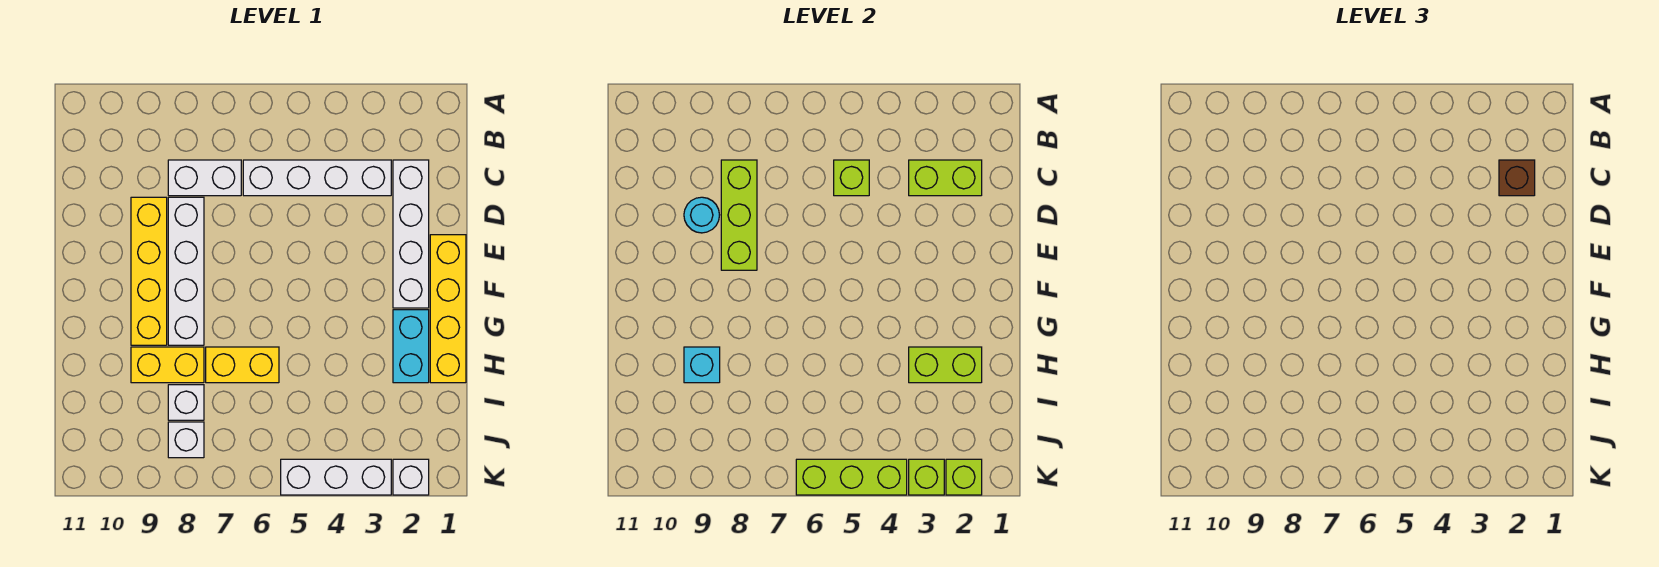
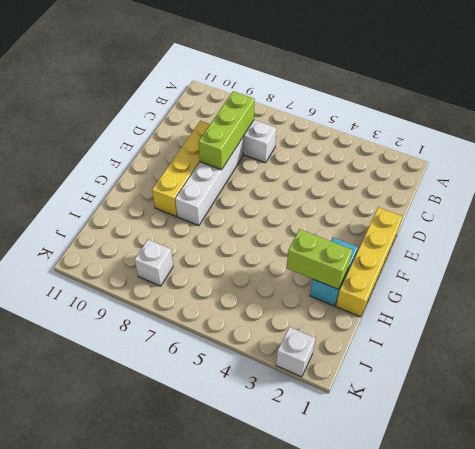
none -> white brick C2:F2 level 1
none -> white brick C3:C6 level 1
none -> yellow brick H6:H7 level 1

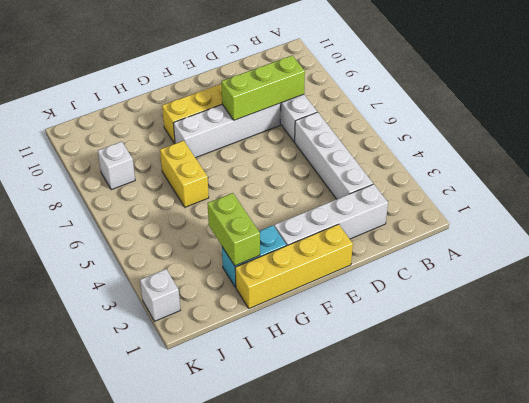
none -> yellow brick H8:H9 level 1
none -> white brick I8 level 1
none -> white brick K3:K5 level 1

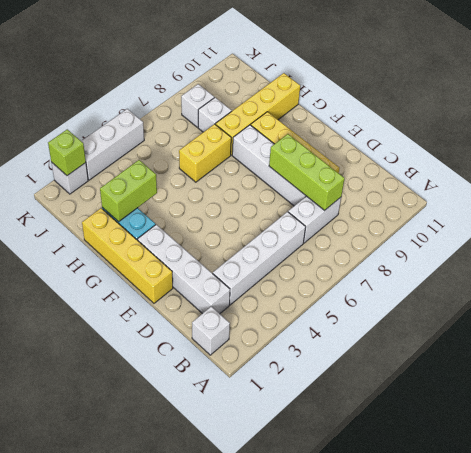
white brick B1 level 1 -> none
yellow brick H8:H11 level 1 -> yellow brick H8:H9 level 1
none -> lime brick C2:C3 level 2
none -> lime brick C5 level 2
none -> cyan round brick D9 level 2

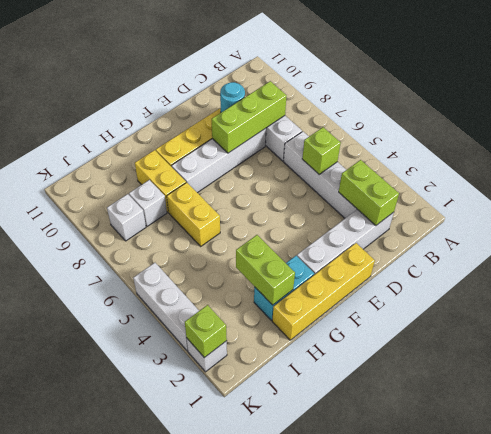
none -> cyan brick H9 level 2
none -> lime brick K3 level 2
none -> lime brick K4:K6 level 2

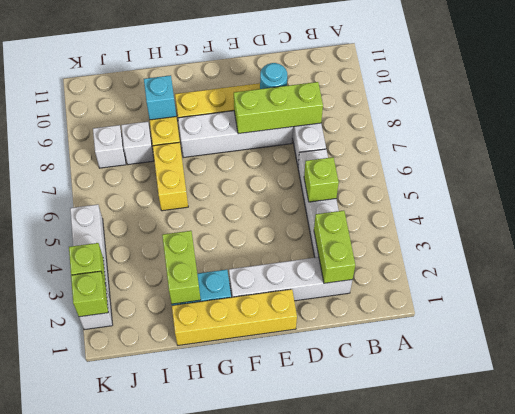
none -> lime brick K4:K6 level 2
none -> brown brick C2 level 3

